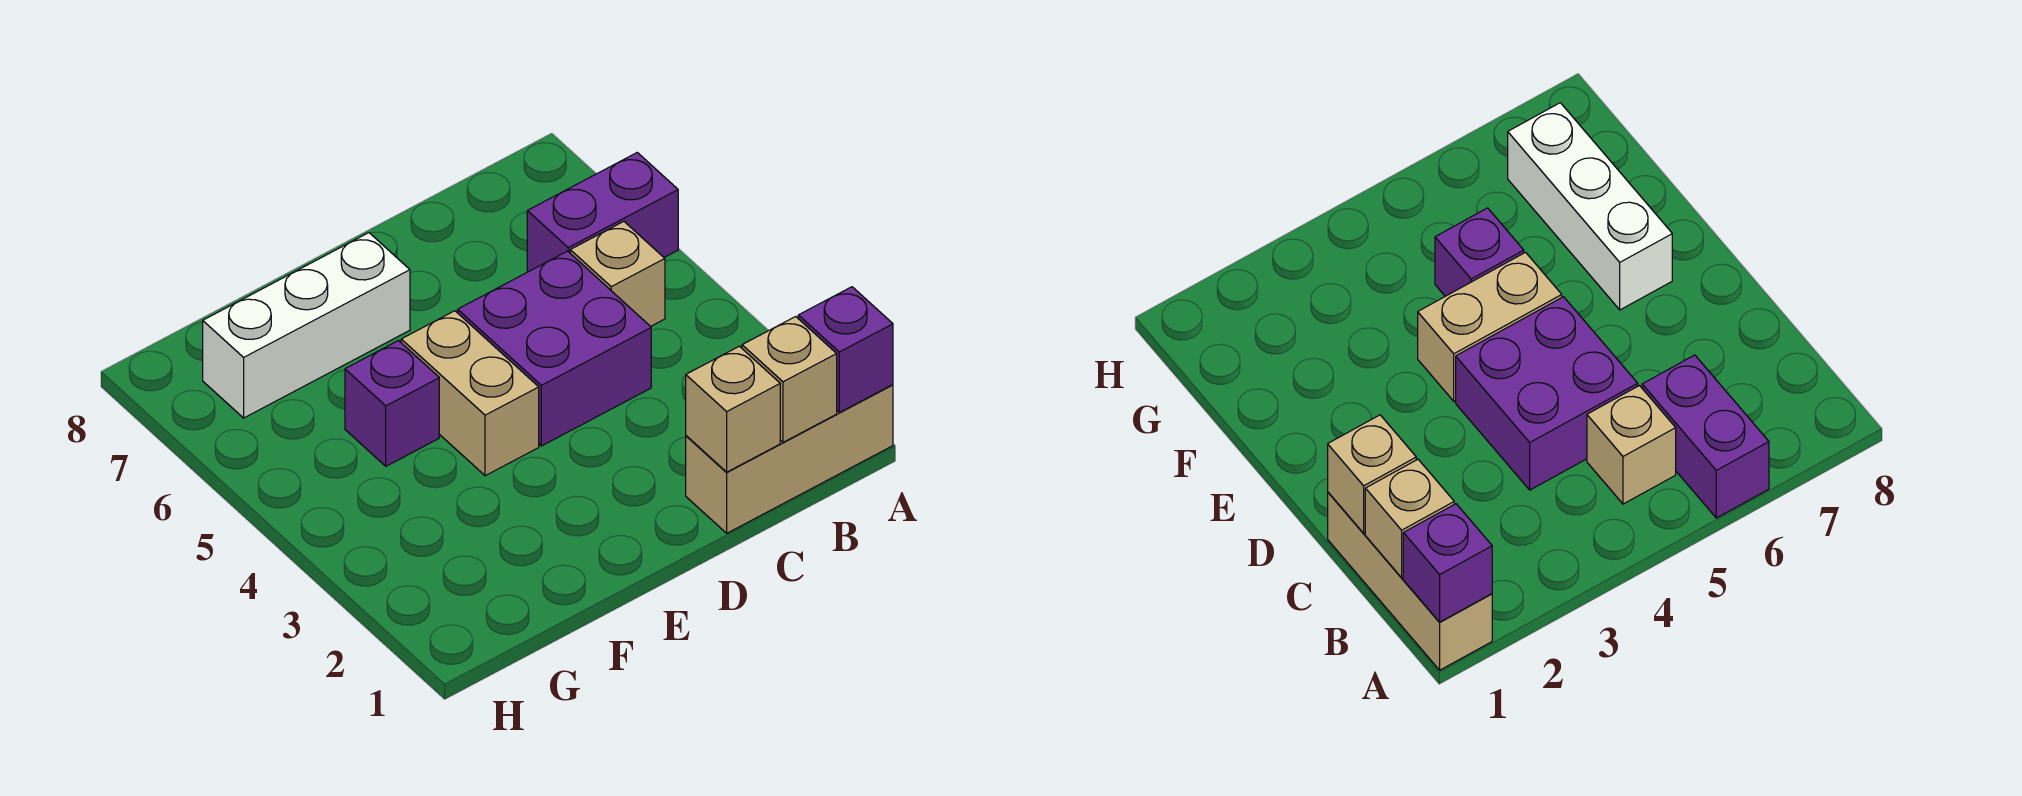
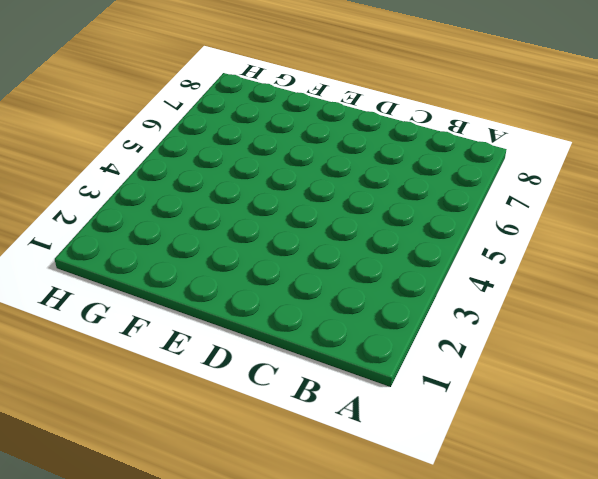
none -> tan brick A1:C1 level 1
none -> purple brick A6:B6 level 1

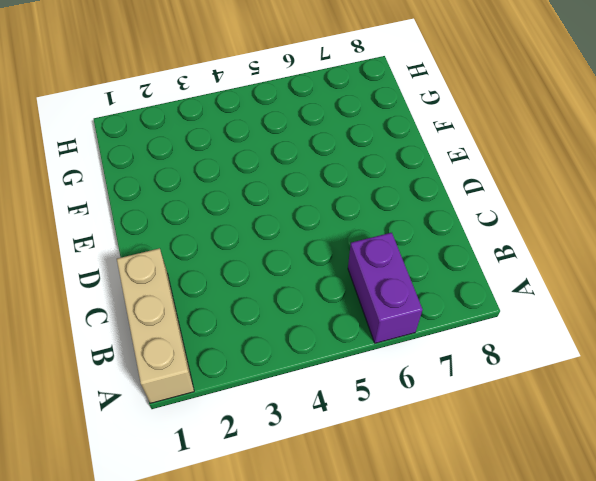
none -> tan brick B5 level 1
none -> purple brick C4:D5 level 1

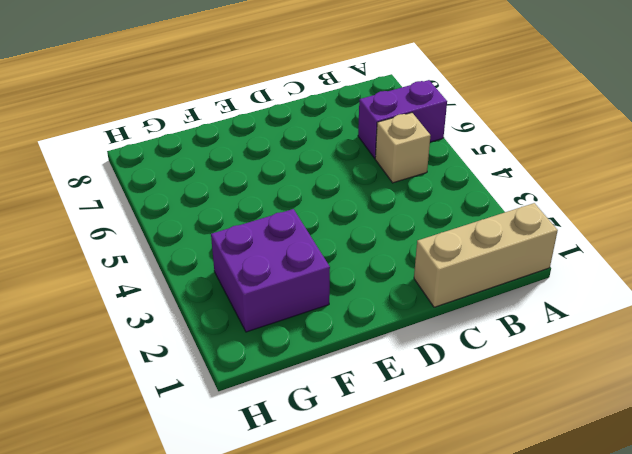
purple brick F2:G3 level 1 -> purple brick C4:D5 level 1
none -> tan brick E4:E5 level 1
none -> white brick E7:G7 level 1

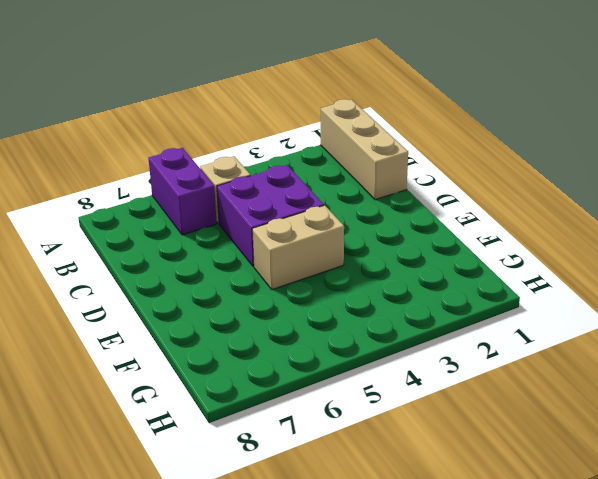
none -> white brick E7:G7 level 1
none -> purple brick F5 level 1

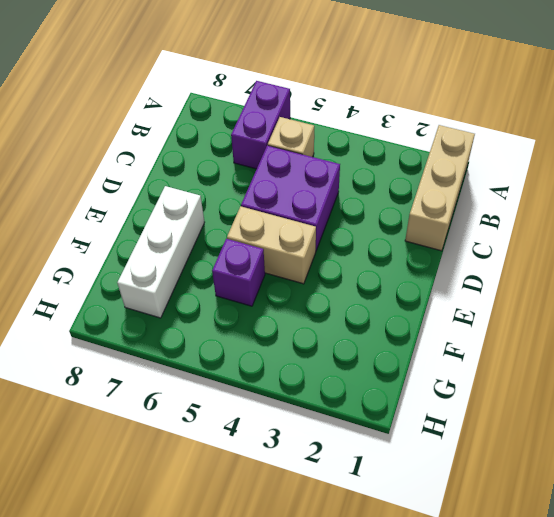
none -> purple brick A1 level 2
none -> tan brick B1 level 2

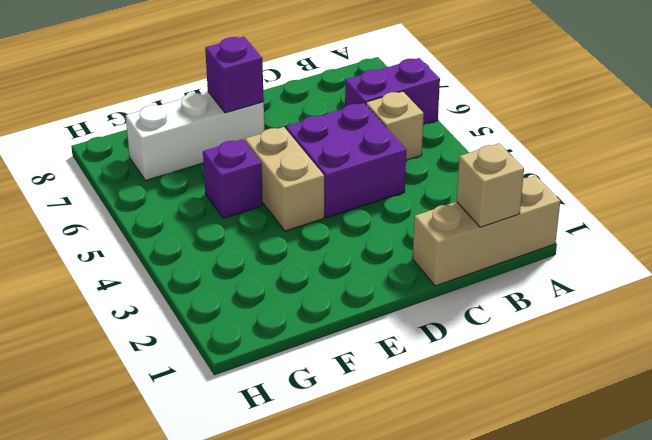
purple brick E7 level 2 -> purple brick A1 level 2
none -> tan brick C1 level 2

